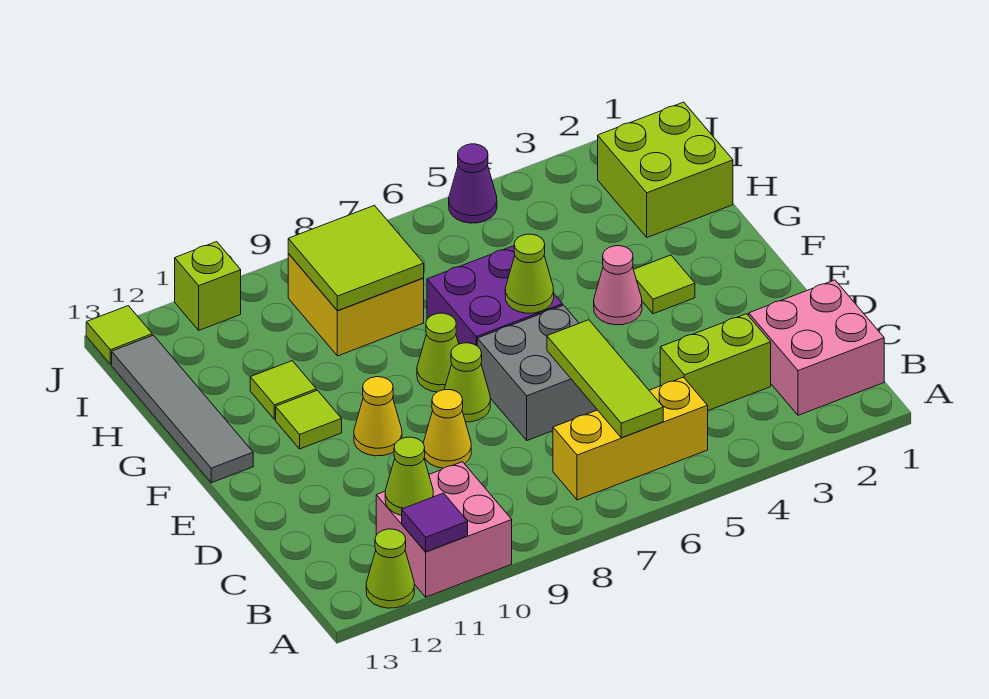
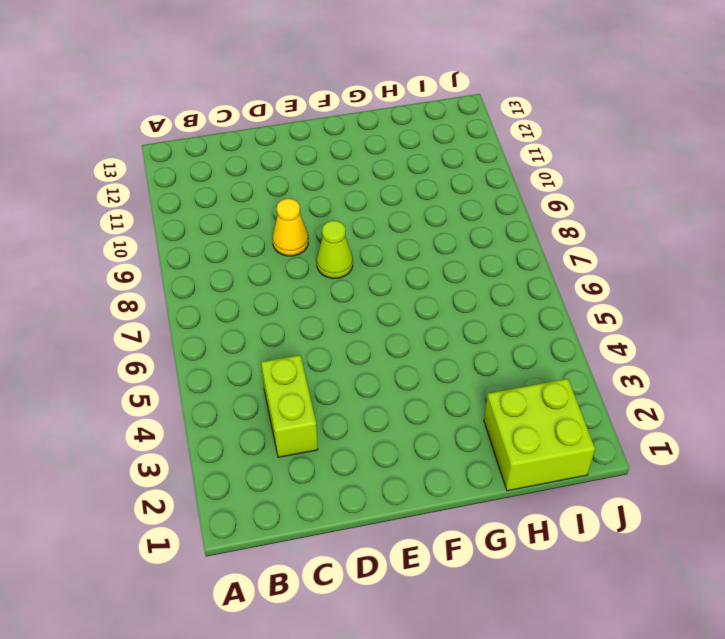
none -> pink brick A10:B11 level 1
none -> lime cone A12 level 1
none -> pink brick B1:C2 level 1

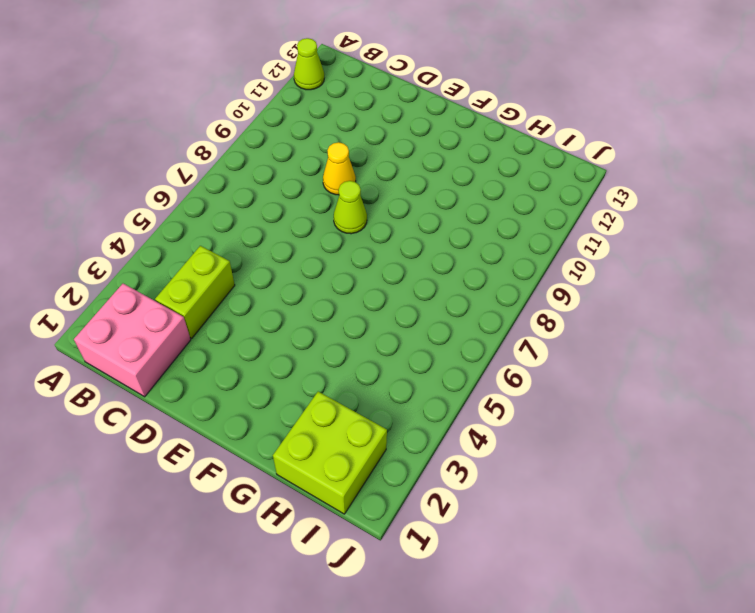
none -> pink brick A10:B11 level 1
none -> yellow brick B5:B7 level 1
none -> grey brick D6:E7 level 1

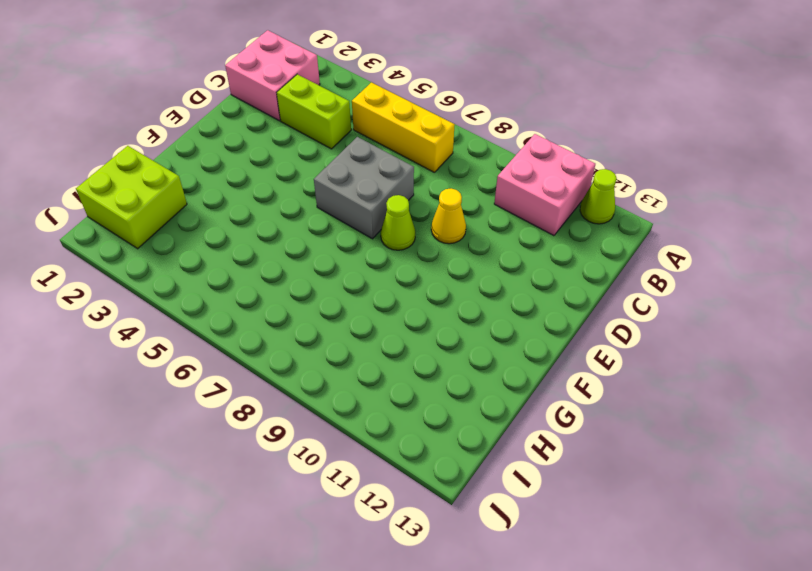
none -> yellow cone E10 level 1
none -> lime tile F3 level 1
none -> pink cone F4 level 1

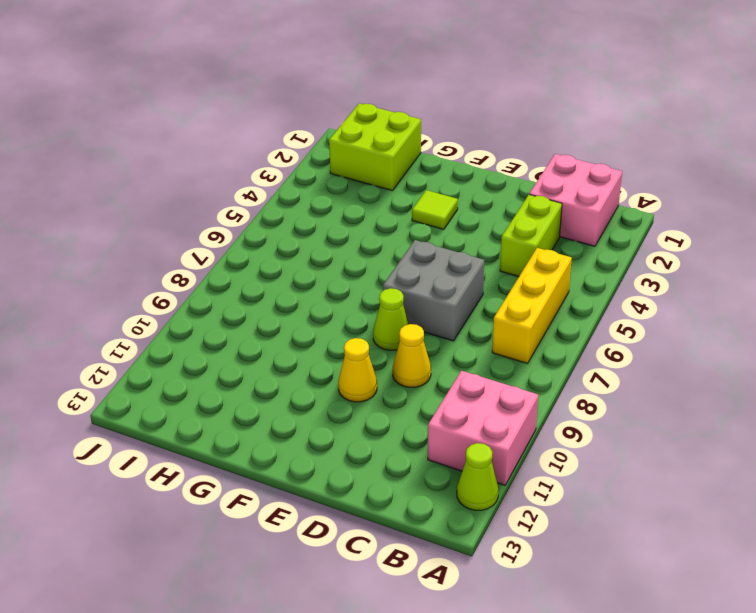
none -> pink cone F4 level 1
none -> purple brick F6:G7 level 1
none -> lime cone F8 level 1

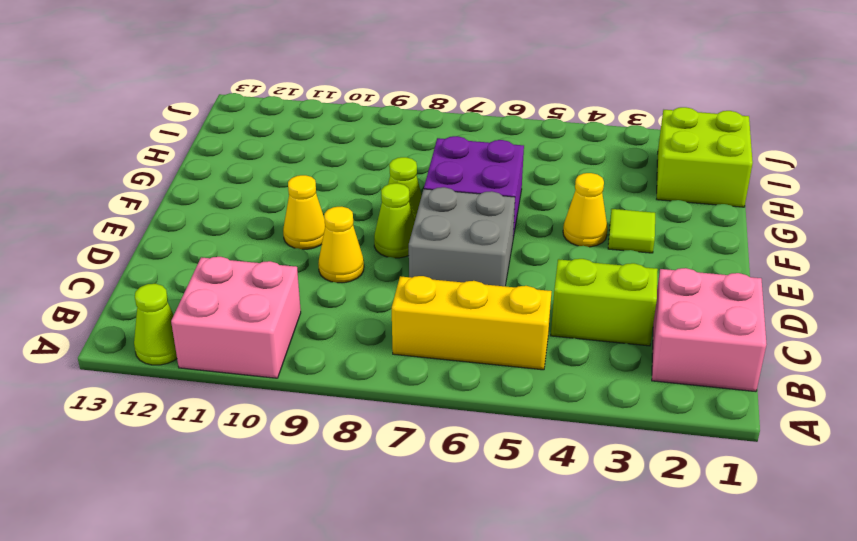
yellow cone F4 level 1 -> pink cone F4 level 1
none -> lime tile F11 level 1
none -> grey tile F13:I13 level 1
none -> lime tile G11 level 1

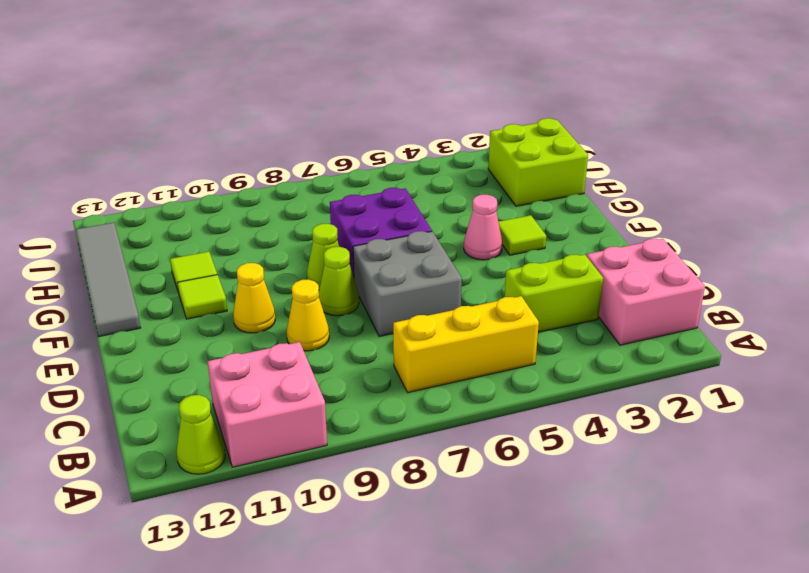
none -> yellow brick H8:I9 level 1
none -> purple cone J5 level 1
none -> lime brick J11 level 1

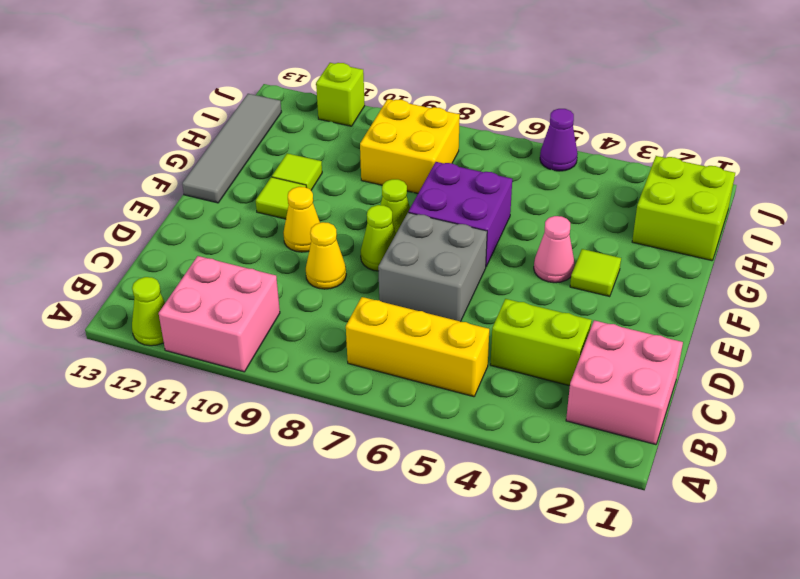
none -> lime tile J13 level 1
none -> purple tile A11 level 2
none -> lime tile B6:D6 level 2

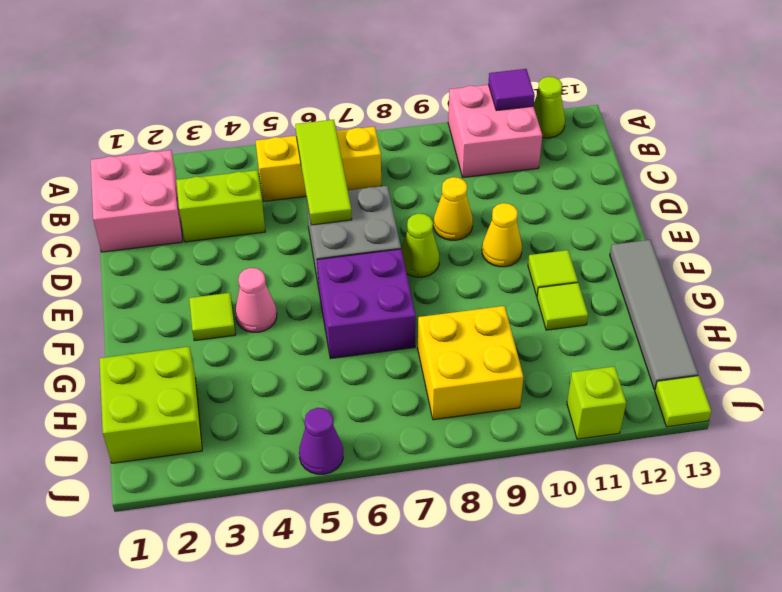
none -> lime cone F8 level 1
none -> lime cone B11 level 2
none -> lime cone F6 level 2

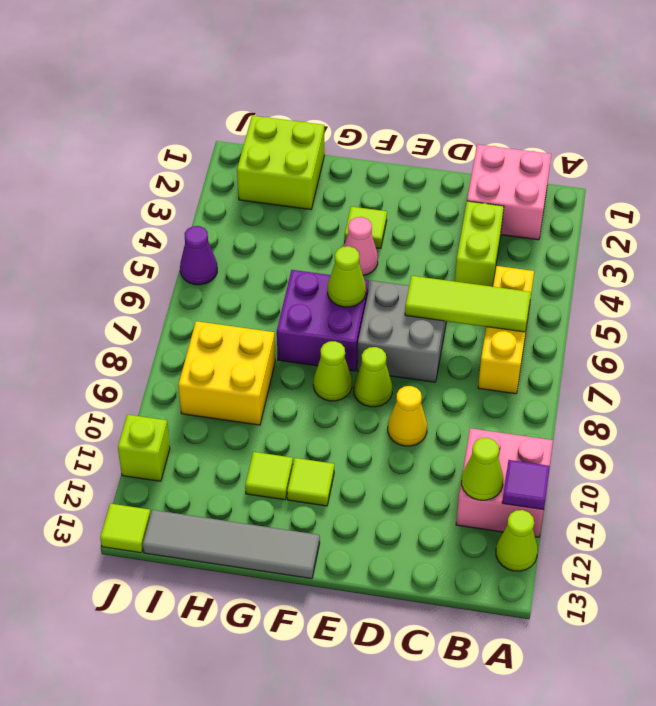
none -> yellow cone E10 level 1
none -> lime tile H8:I9 level 2

